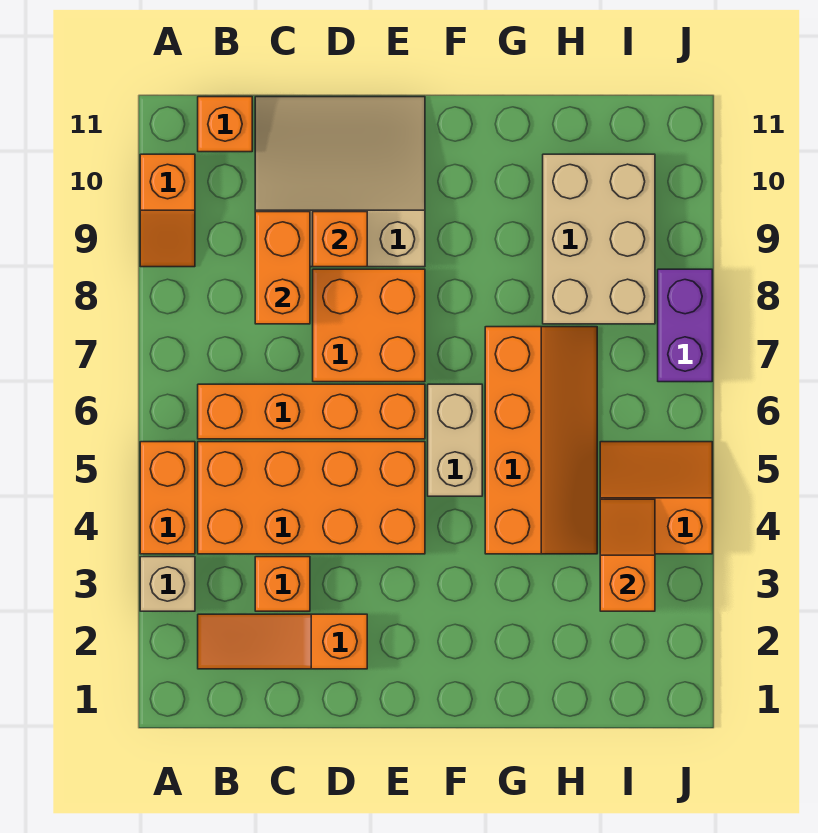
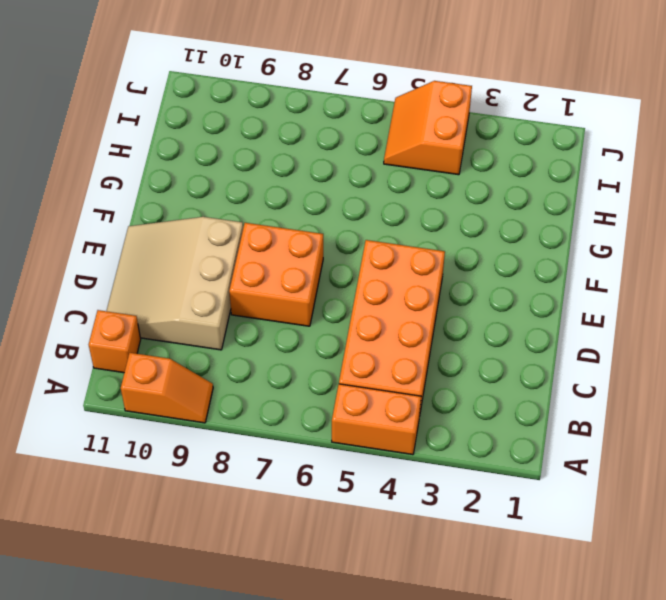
none -> tan brick A3 level 1
none -> orange slope B2:D2 level 1 top D
none -> orange brick B6:E6 level 1

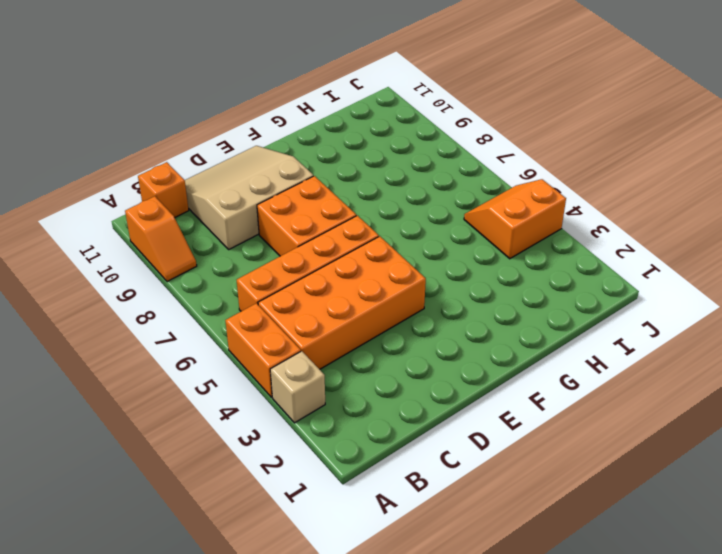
none -> orange slope B2:D2 level 1 top D
none -> orange brick C3 level 1
none -> tan brick F5:F6 level 1

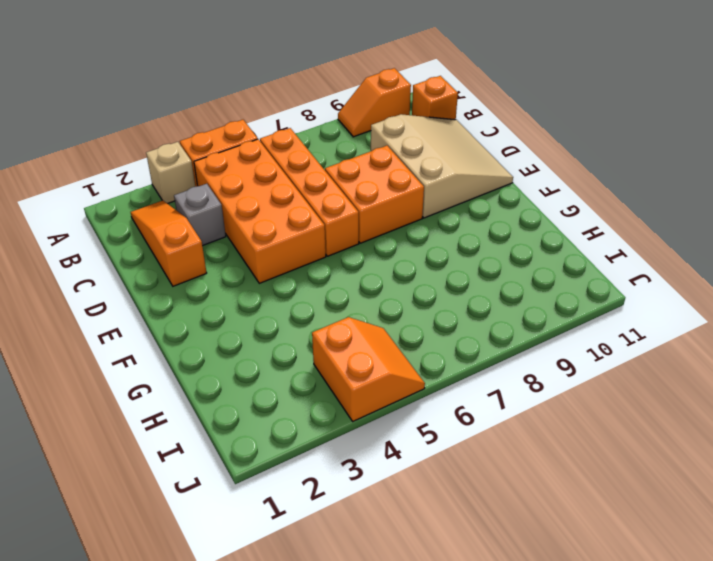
grey brick C3 level 1 -> orange brick C3 level 1
none -> tan brick F5:F6 level 1
none -> orange slope G4:H7 level 1 top G
none -> tan brick H8:I10 level 1

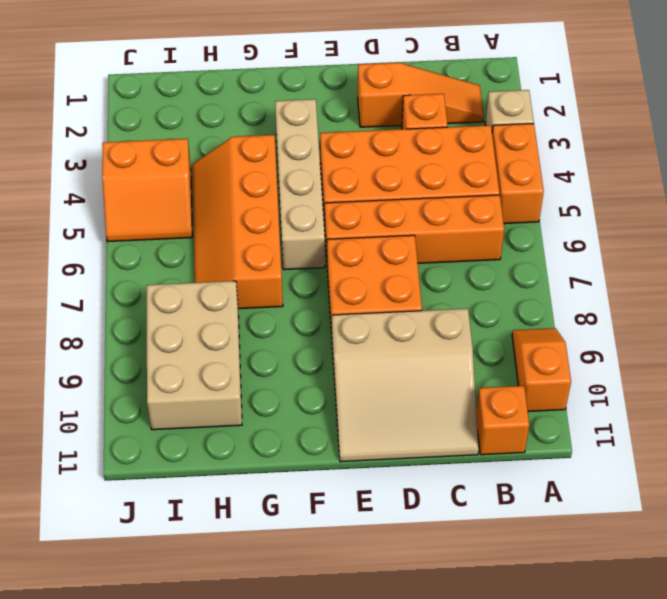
tan brick F3:F6 level 1 -> tan brick F5:F6 level 1
none -> purple brick J7:J8 level 1
none -> orange brick C8:C9 level 2
none -> orange brick D9 level 2

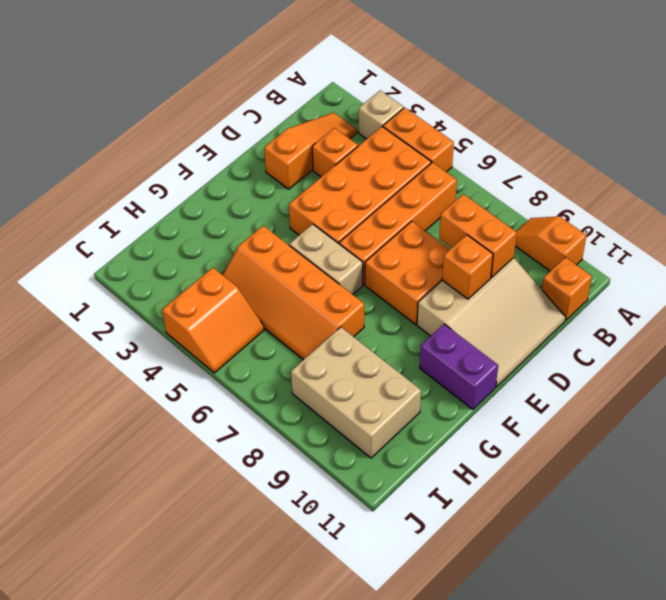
purple brick F10:F11 level 1 -> purple brick J7:J8 level 1
none -> orange slope I3:I4 level 2 top 3

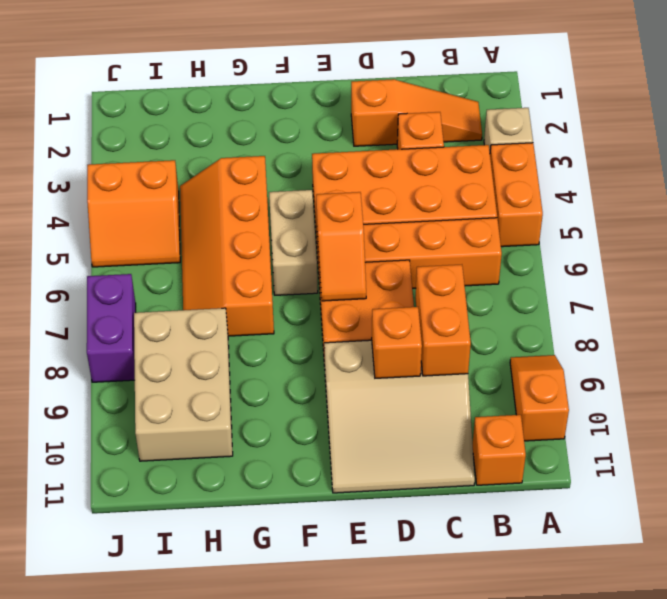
orange slope E6:E7 level 2 top 6 -> orange slope I3:I4 level 2 top 3

